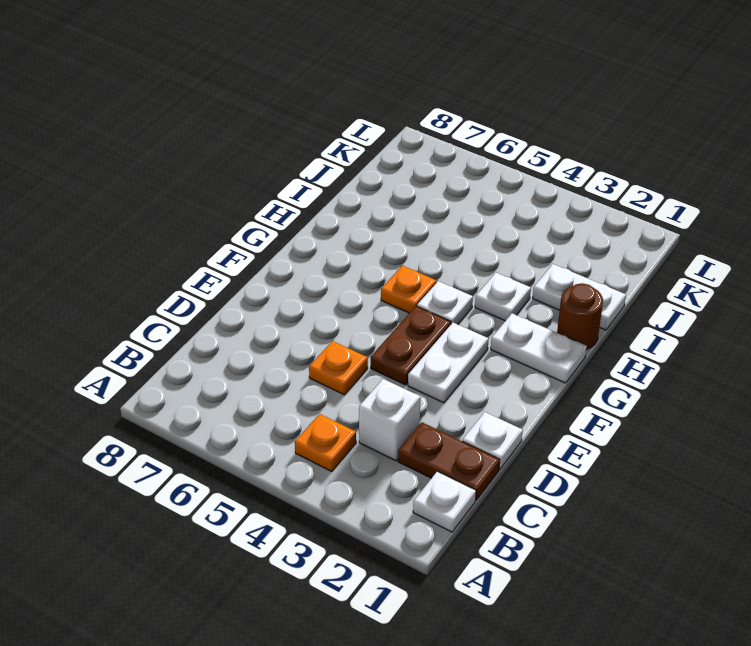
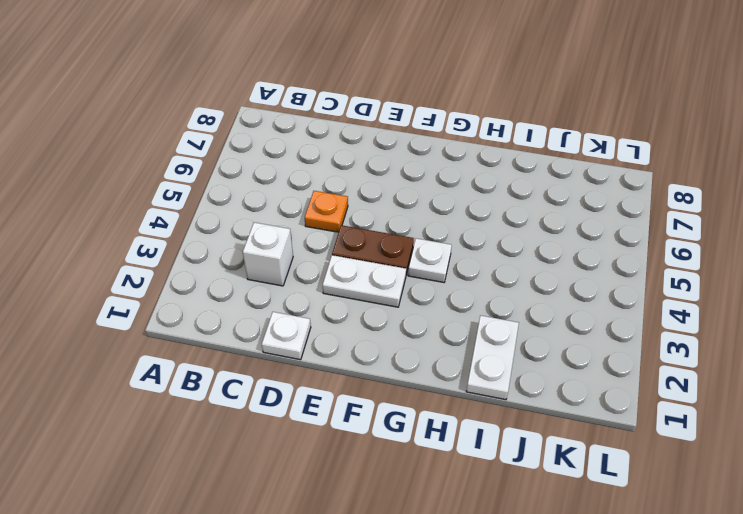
none -> white plate B1 level 1
none -> orange plate B4 level 1
none -> brown plate C1:C2 level 1

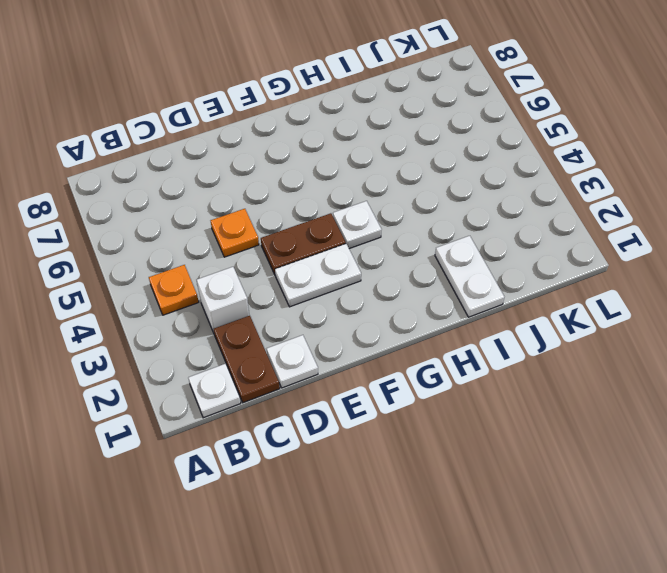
none -> white plate G1:G2 level 1
none -> orange plate G5 level 1
none -> brown round brick H1 level 1

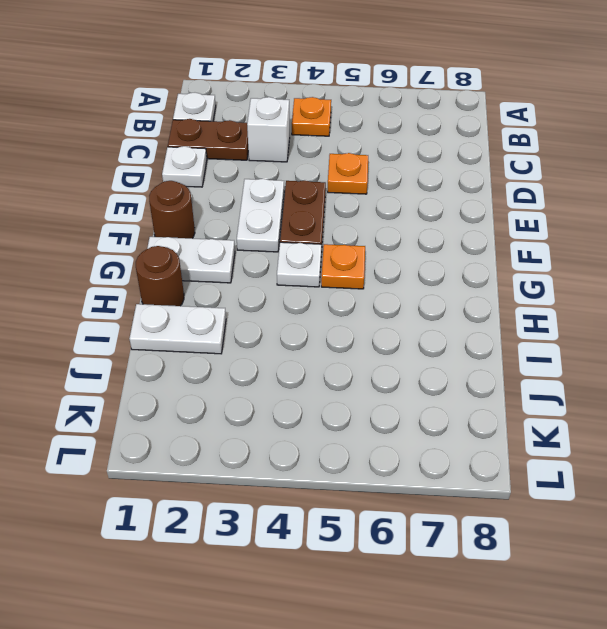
brown round brick F1 level 1 -> none
none -> white plate H3 level 1

